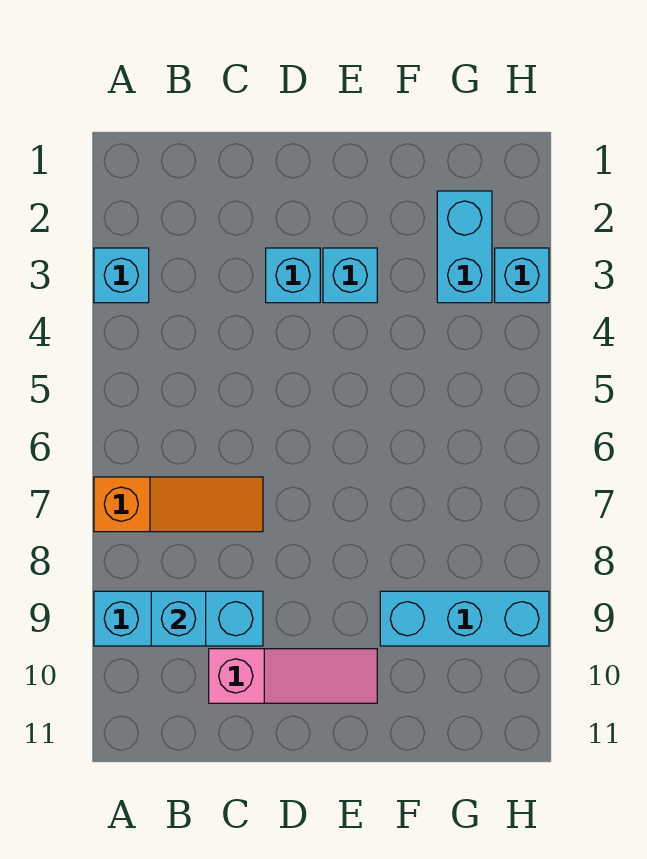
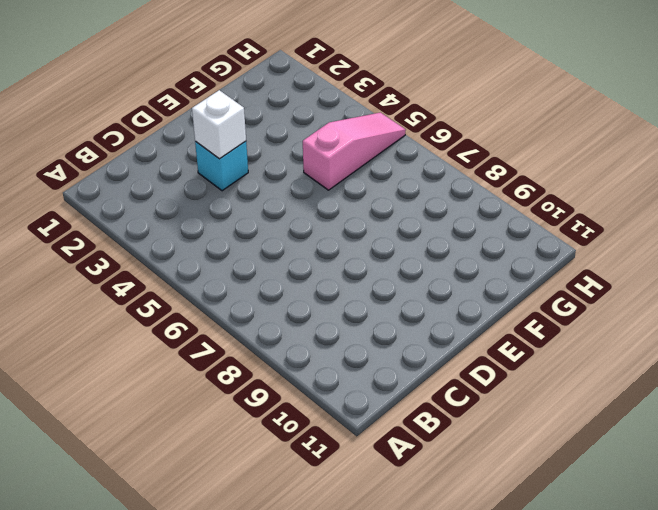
white brick D3 level 2 -> none
pink slope F5:H5 level 1 top F -> pink slope C10:E10 level 1 top C
none -> cyan brick A3 level 1
none -> orange slope A7:C7 level 1 top A

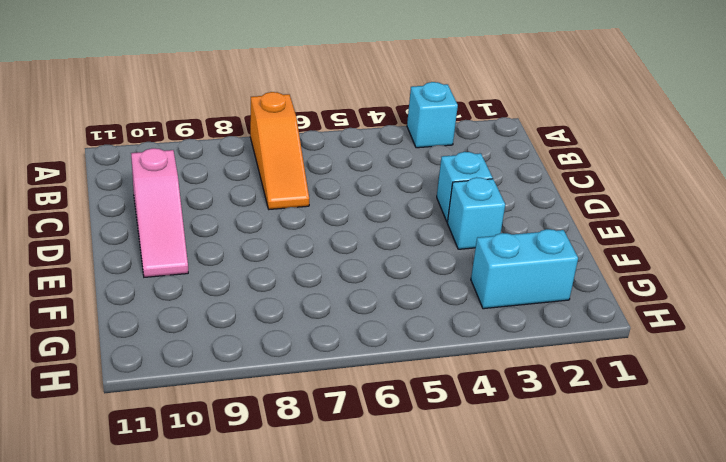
none -> cyan brick A9:C9 level 1
none -> cyan brick F9:H9 level 1

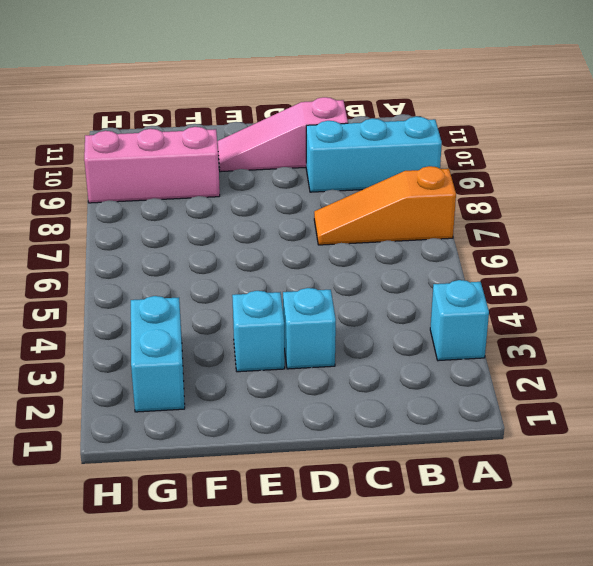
pink brick F9:H9 level 1 -> cyan brick F9:H9 level 1
none -> cyan brick H3 level 1
none -> cyan brick B9 level 2

